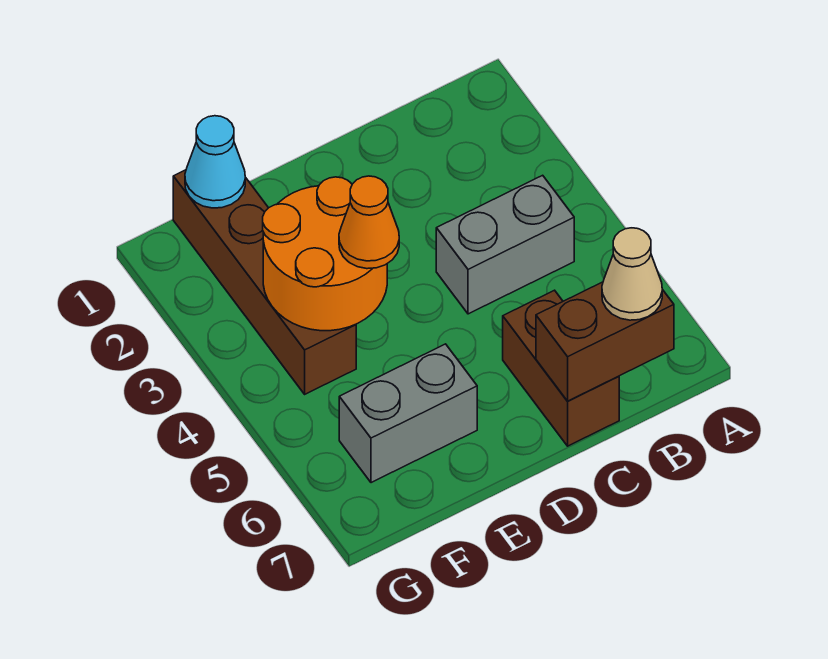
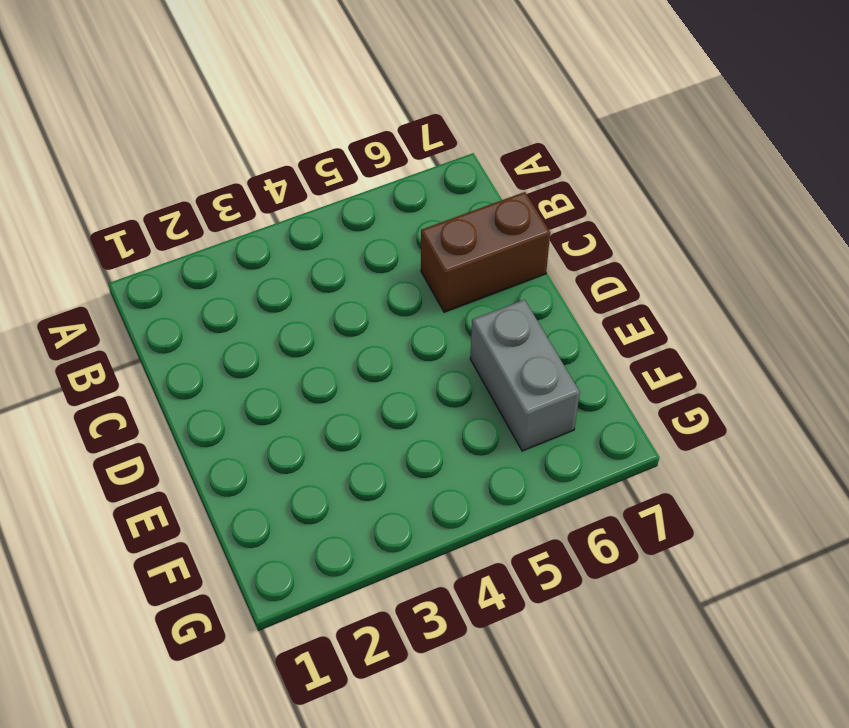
none -> grey brick B4:C4 level 1
none -> brown brick F1:F4 level 1

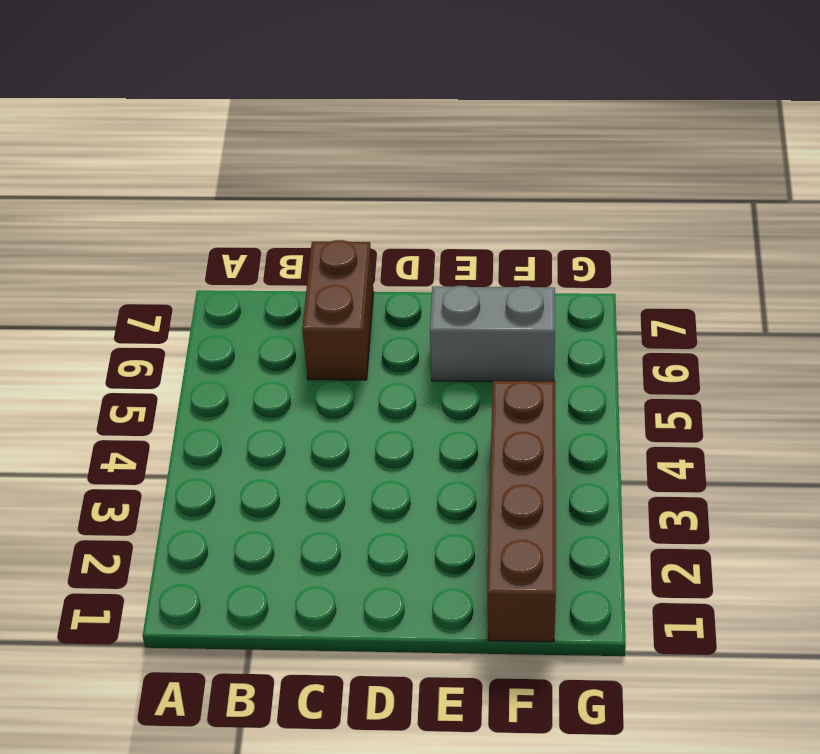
none -> grey brick B4:C4 level 1
none -> brown brick B7:C7 level 2

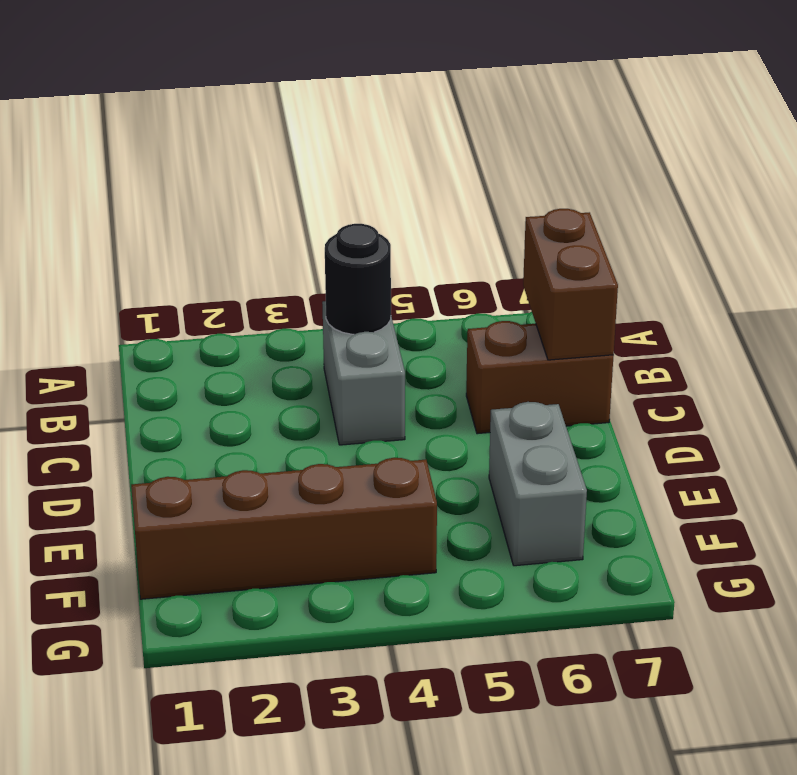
black round brick B4 level 2 -> none
none -> orange round brick E3:F4 level 2
none -> cyan cone F1 level 2

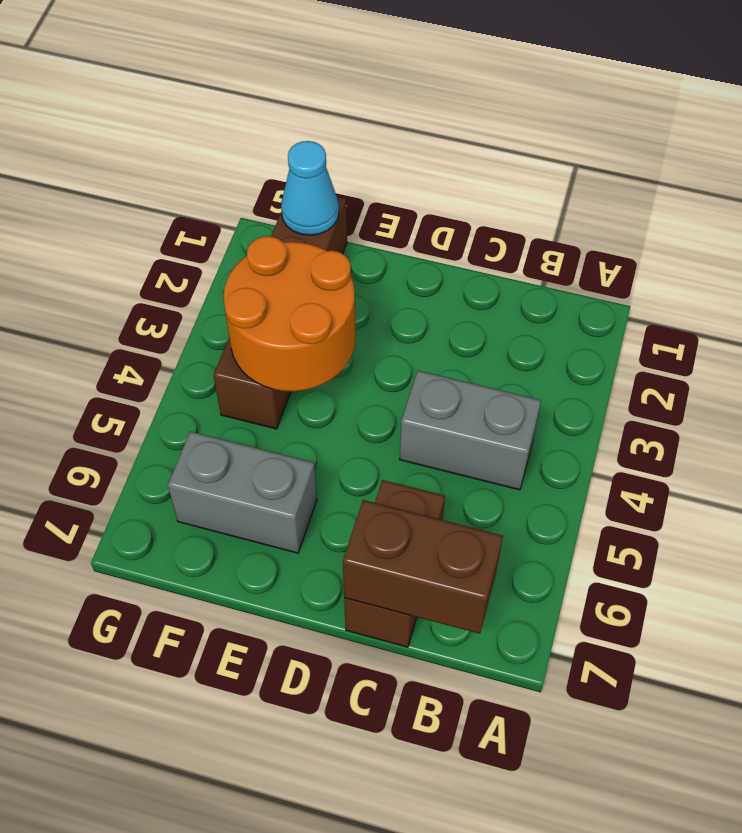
none -> tan cone B7 level 3
none -> orange cone E4 level 3

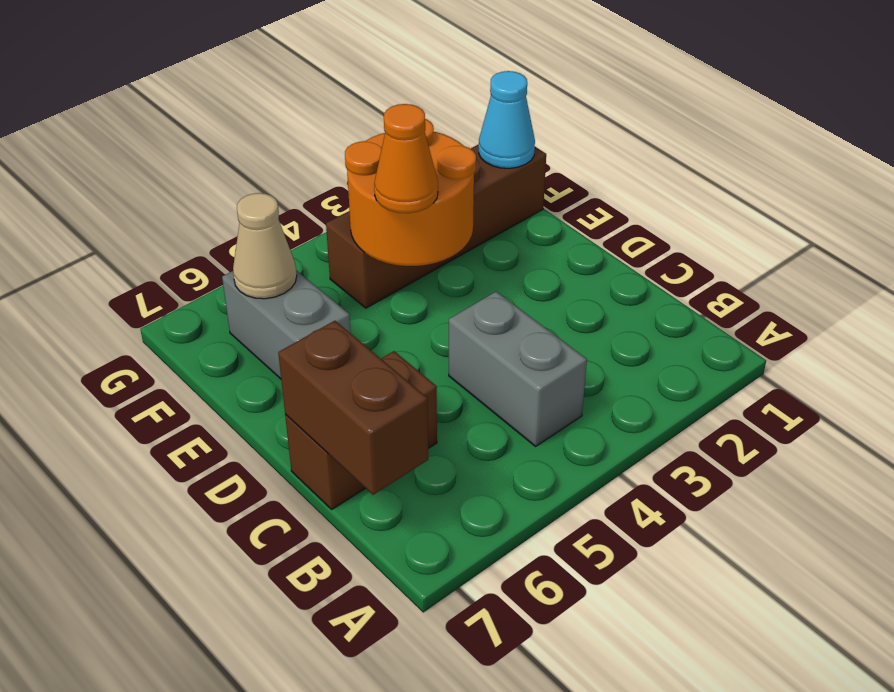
tan cone F6 level 2 -> tan cone B7 level 3

